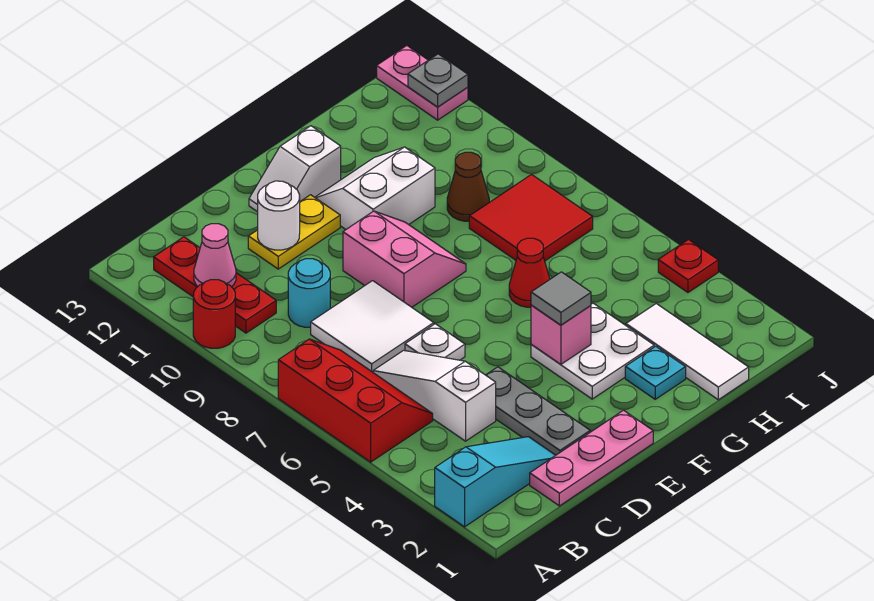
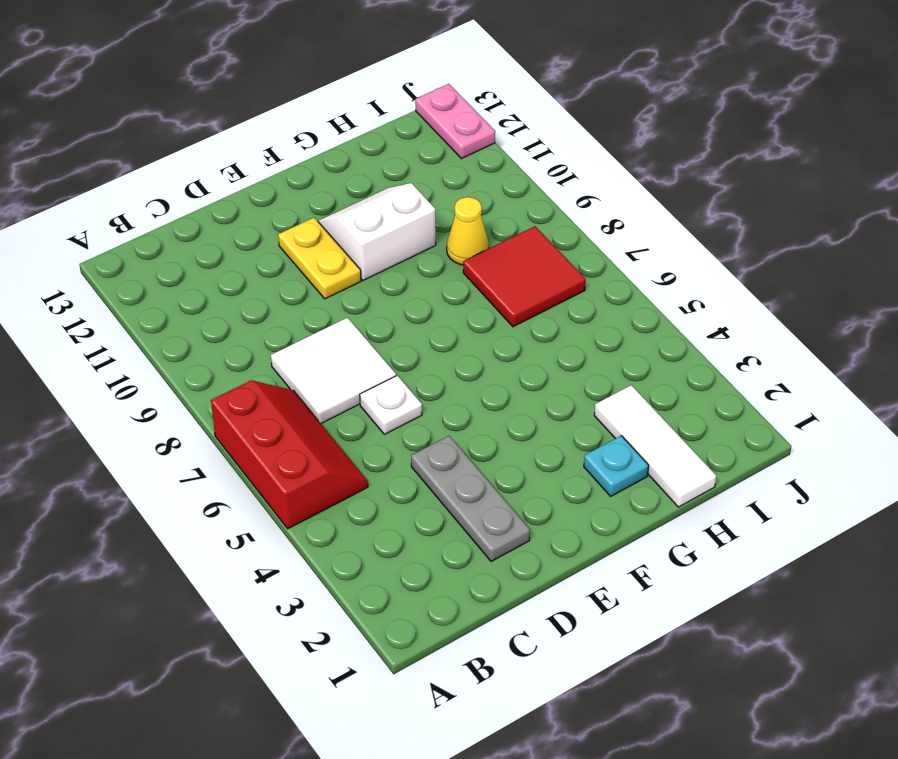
yellow plate E10:E11 level 1 -> yellow plate D11:E11 level 1
yellow cone H9 level 1 -> brown cone H9 level 1
none -> cyan slope A2:C2 level 1 top A
none -> red round brick A10 level 1
none -> red plate B10:B12 level 1

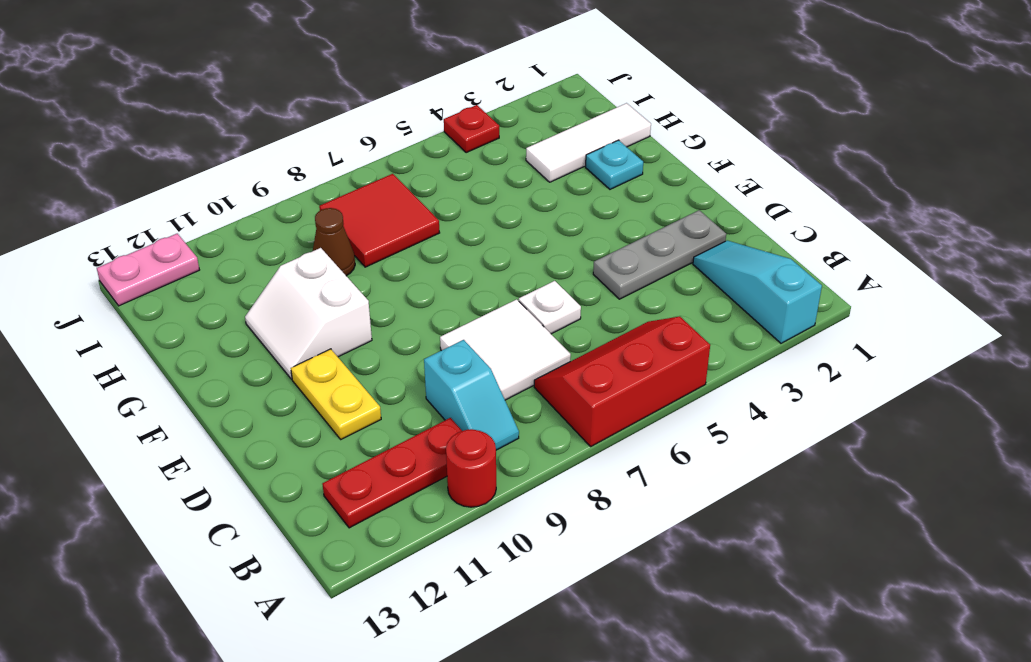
cyan slope B9:C9 level 1 top C -> cyan round brick C9 level 1
none -> pink plate C1:E1 level 1
none -> white slope C4:C6 level 1 top 4
none -> pink slope E8:F9 level 1 top E

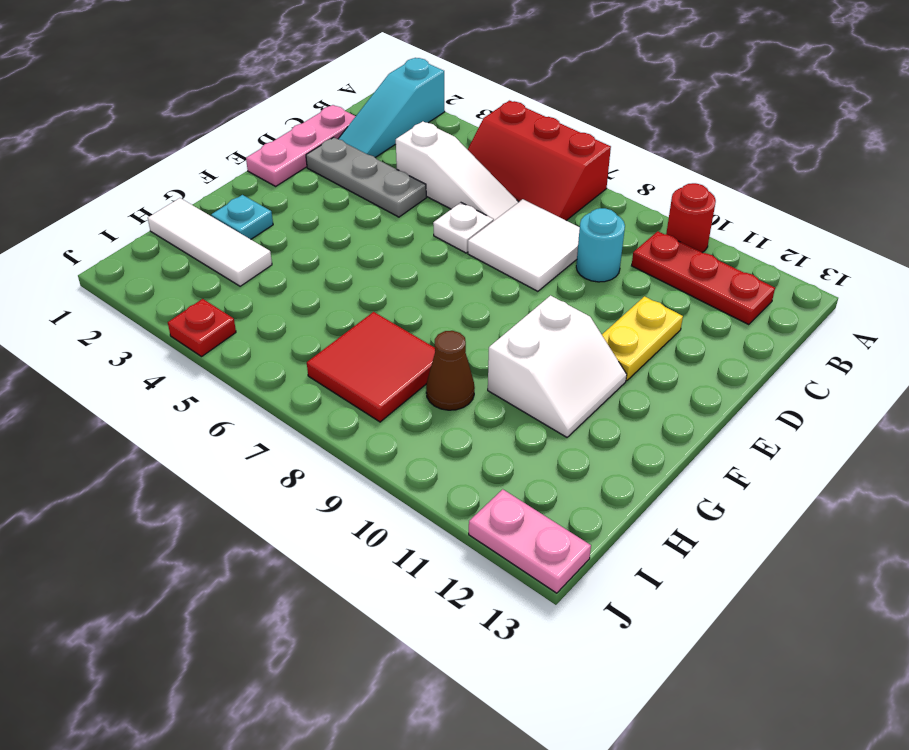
none -> pink slope E8:F9 level 1 top E
none -> white slope E12:F12 level 1 top F
none -> white plate F3:G4 level 1

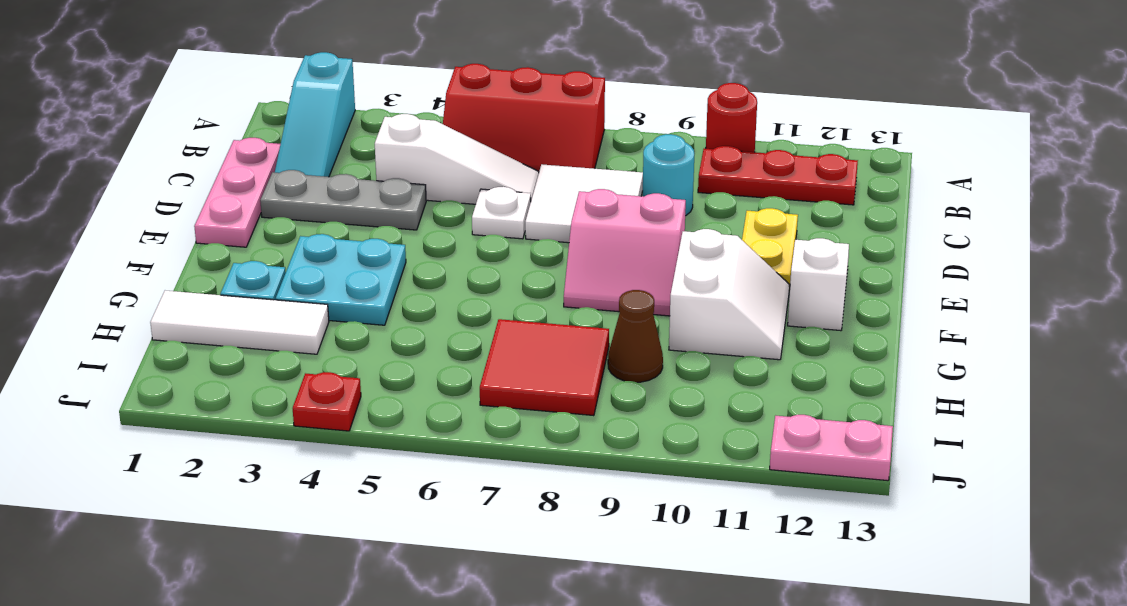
cyan plate F3:G4 level 1 -> white plate F3:G4 level 1
none -> red cone G6 level 1
none -> pink cone B11 level 2
none -> white round brick D11 level 2

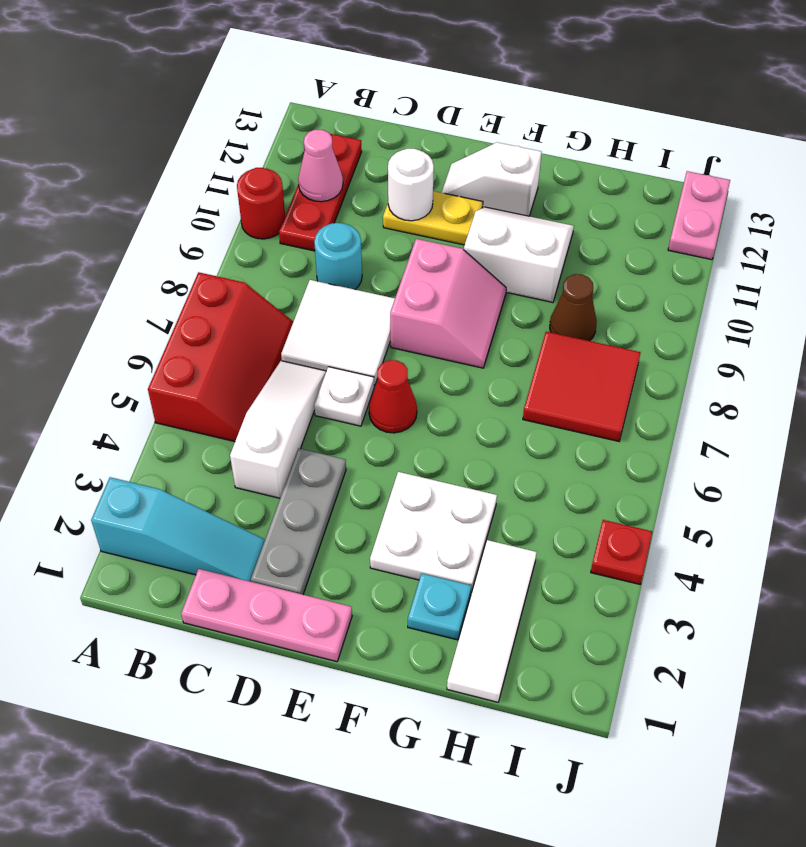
red cone E6 level 1 -> red cone G6 level 1
none -> pink brick F4 level 2
none -> grey plate J12 level 2
none -> grey tile F4 level 3

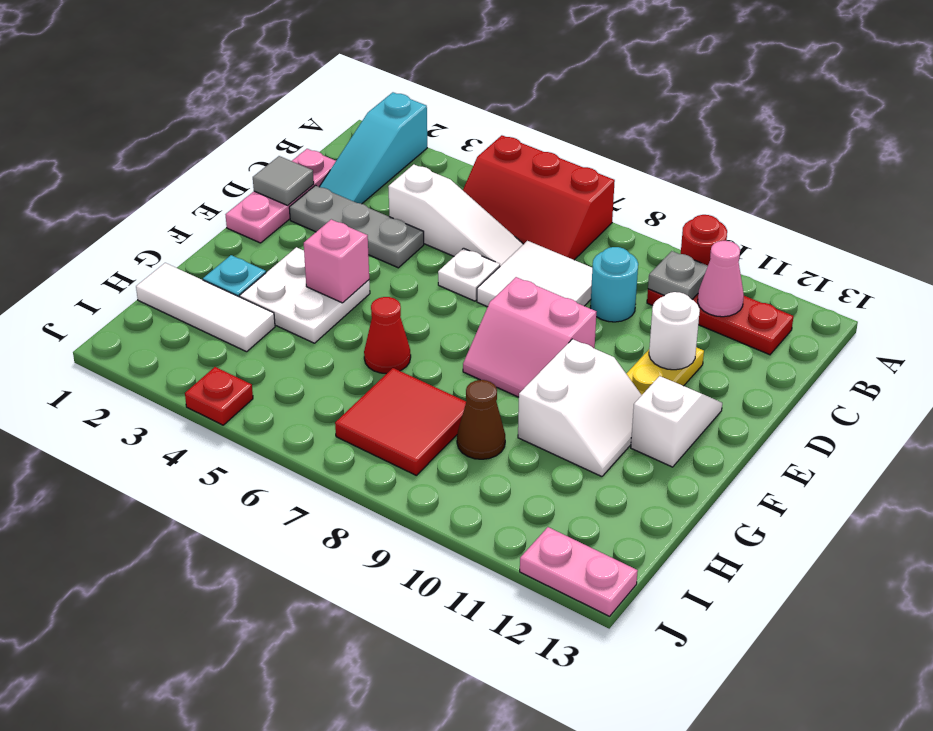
grey plate B10 level 2 -> grey plate J12 level 2
grey tile D1 level 2 -> grey tile F4 level 3

